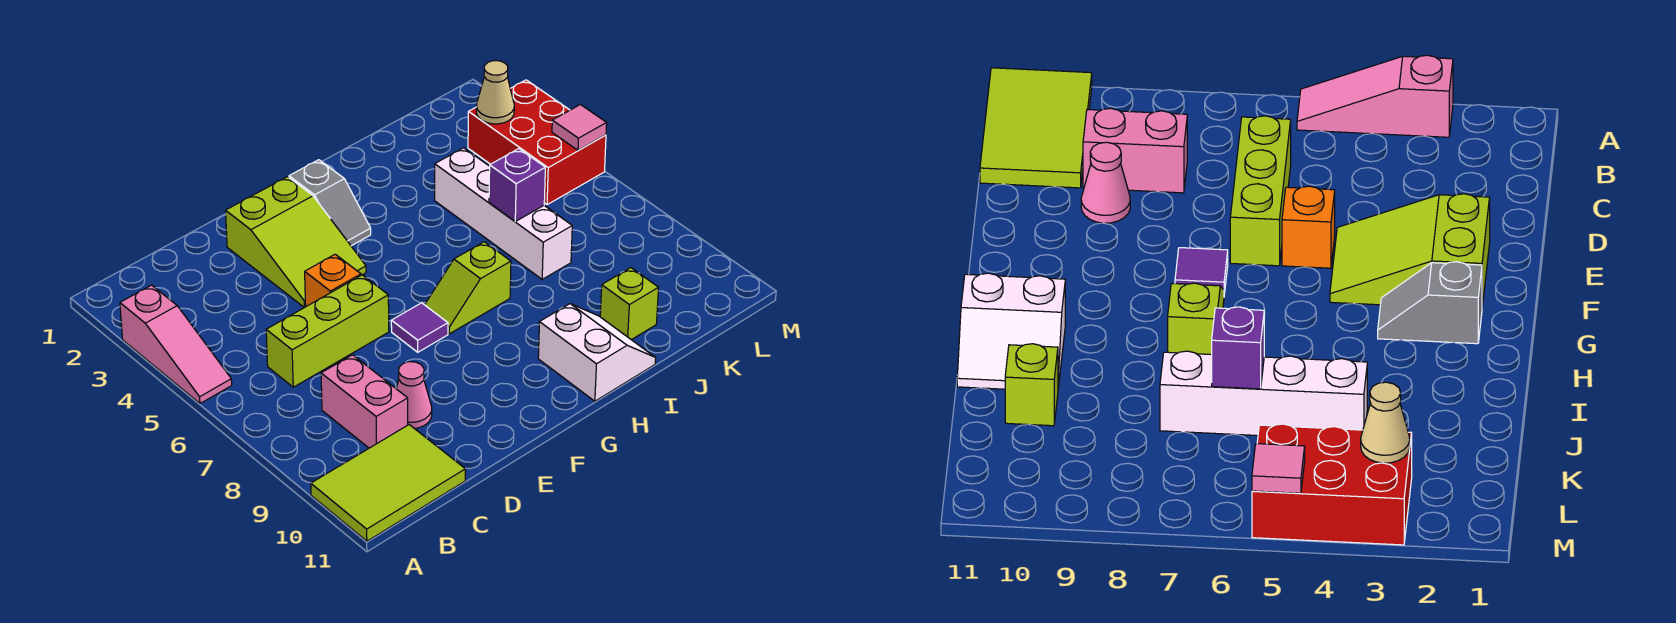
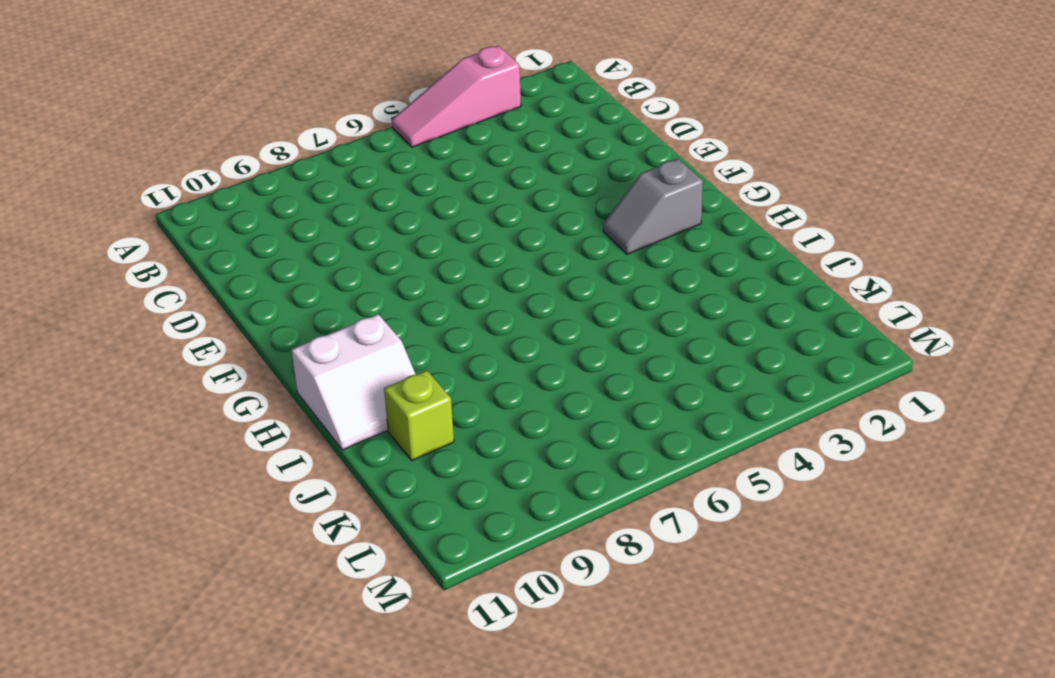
none -> lime tile A10:C11 level 1
none -> lime brick C6:E6 level 1
none -> pink brick C8:C9 level 1

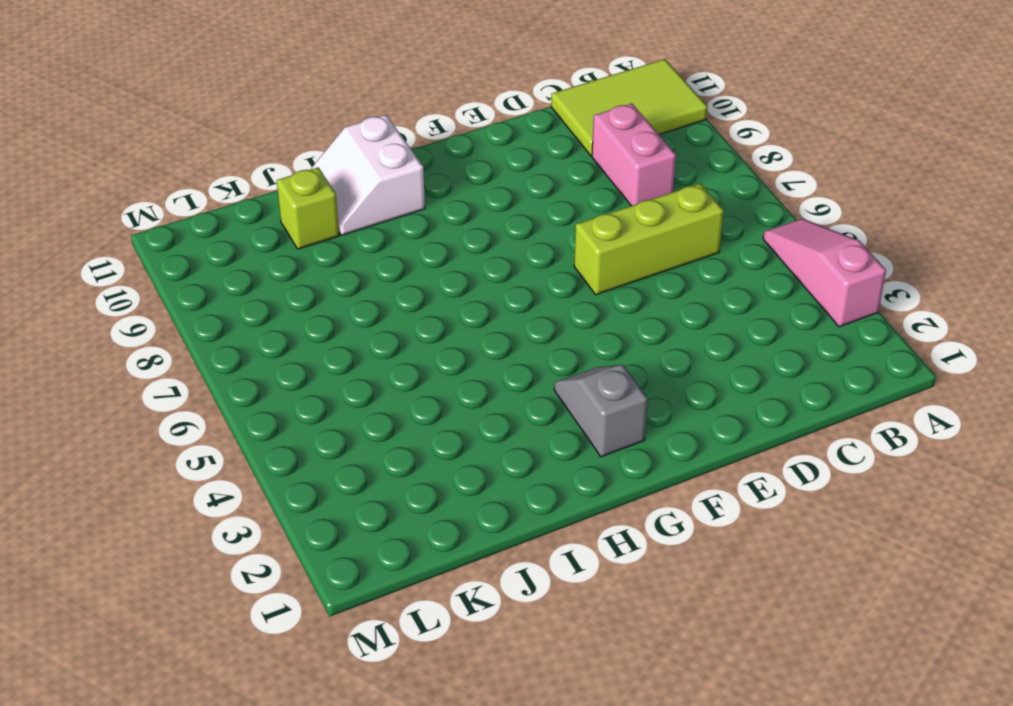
none -> pink cone D9 level 1
none -> lime slope E2:F4 level 1 top 2
none -> orange brick E5 level 1

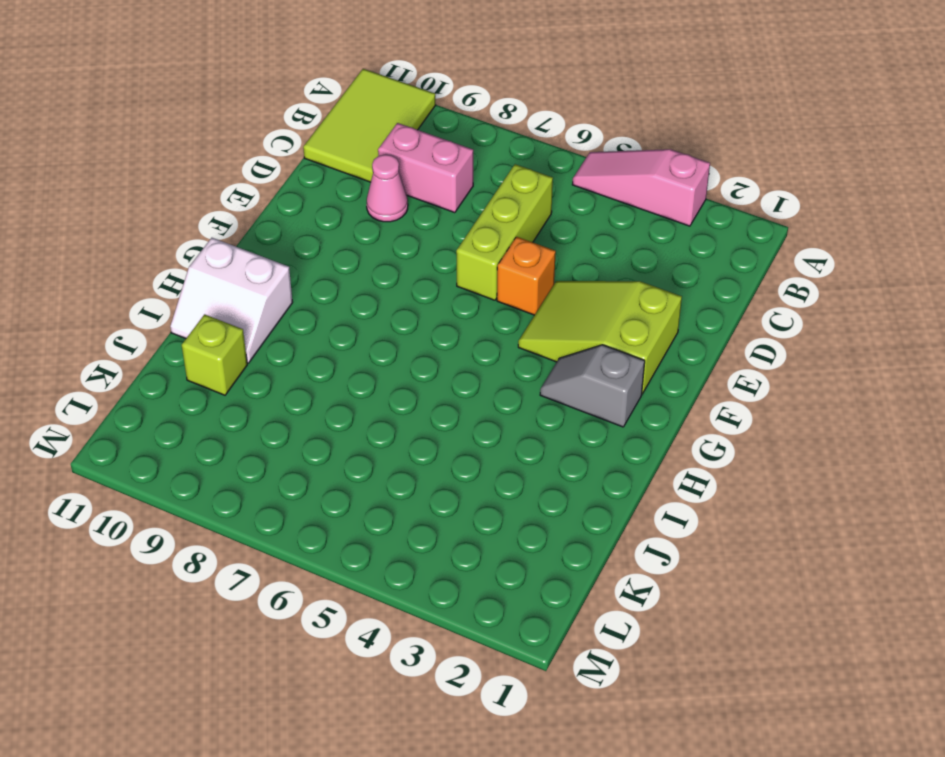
none -> purple tile F7 level 1
none -> lime slope G7:H7 level 1 top H
none -> white brick J4:J7 level 1

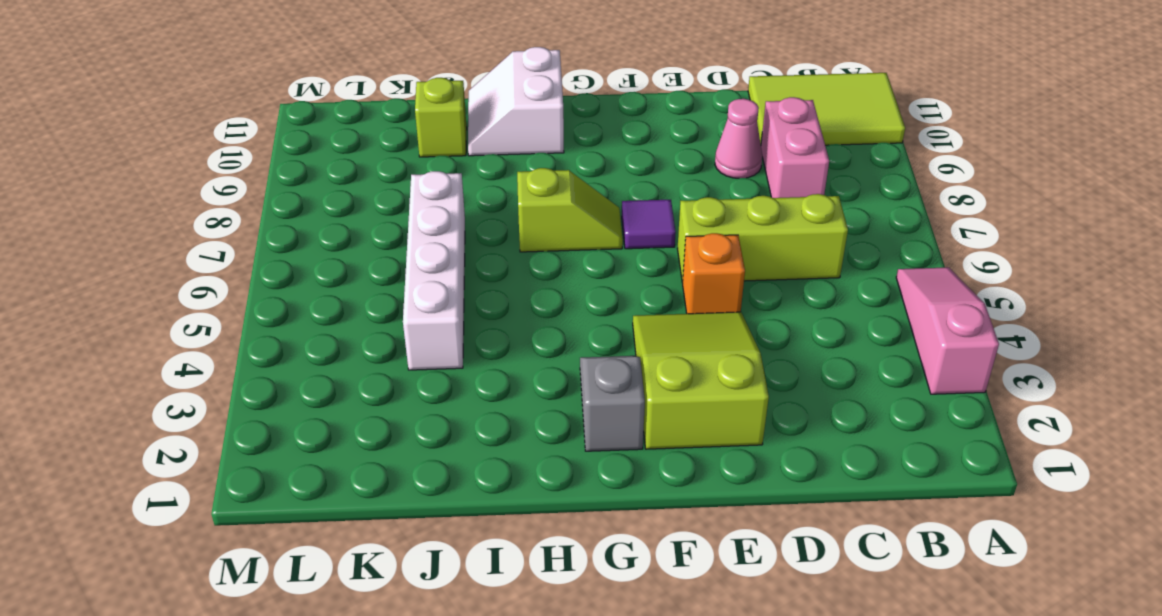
none -> red brick L3:M5 level 1
none -> purple brick J6 level 2
none -> tan cone L3 level 2

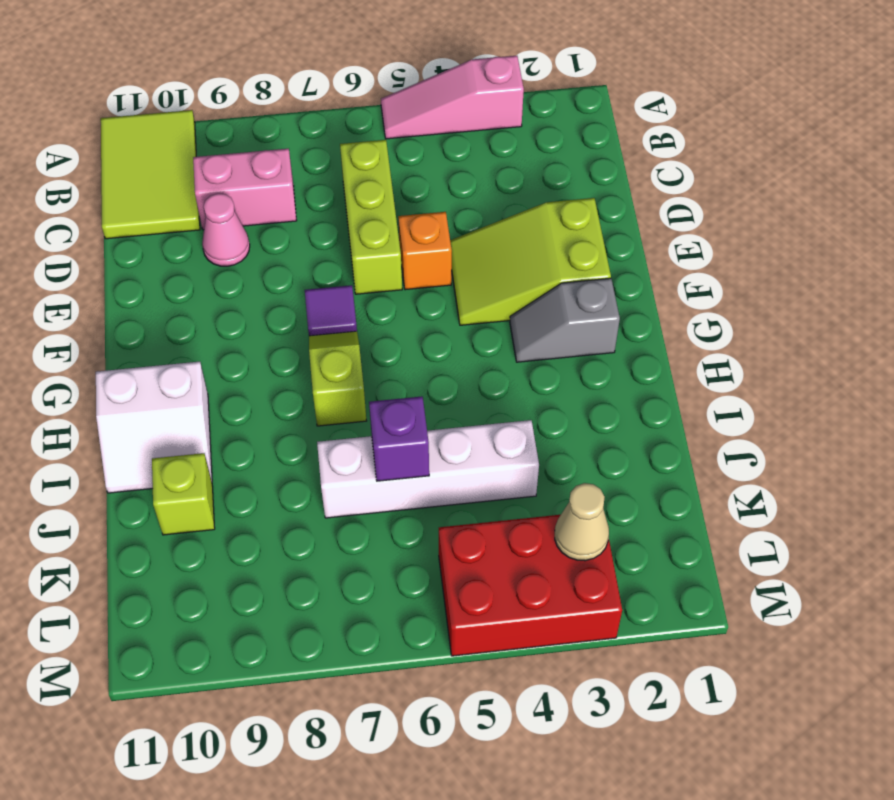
none -> pink tile M5 level 2

